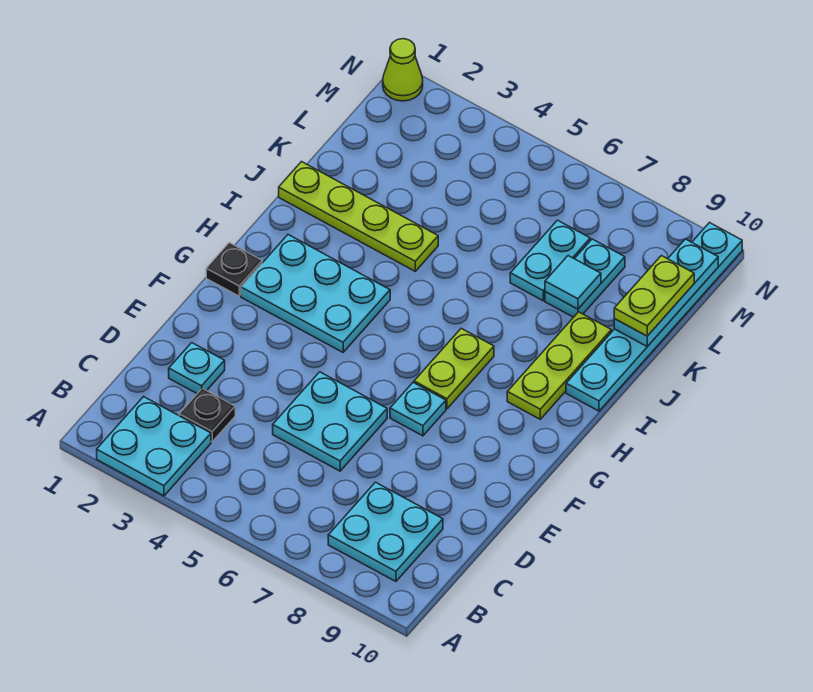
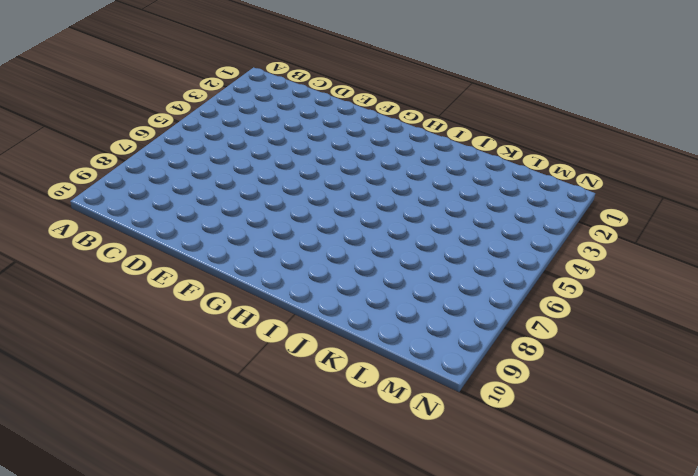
none -> cyan plate A2:B3 level 1
none -> cyan plate B8:C9 level 1
none -> black plate C3 level 1

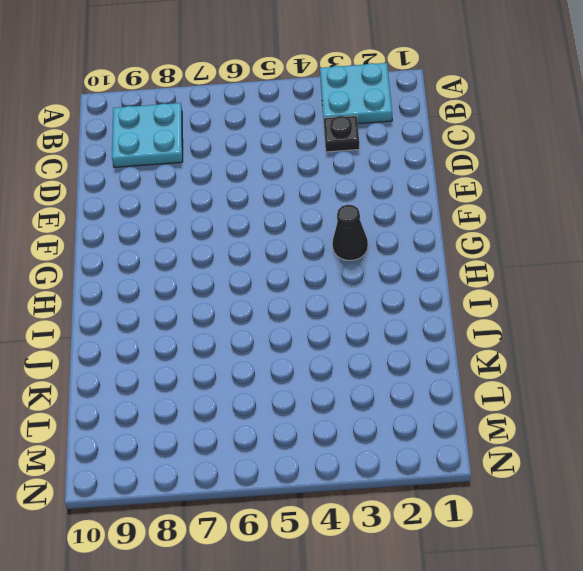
black cone G3 level 1 -> cyan plate G2:H4 level 1
none -> cyan plate D2 level 1
none -> cyan plate D5:E6 level 1
none -> cyan plate F7 level 1

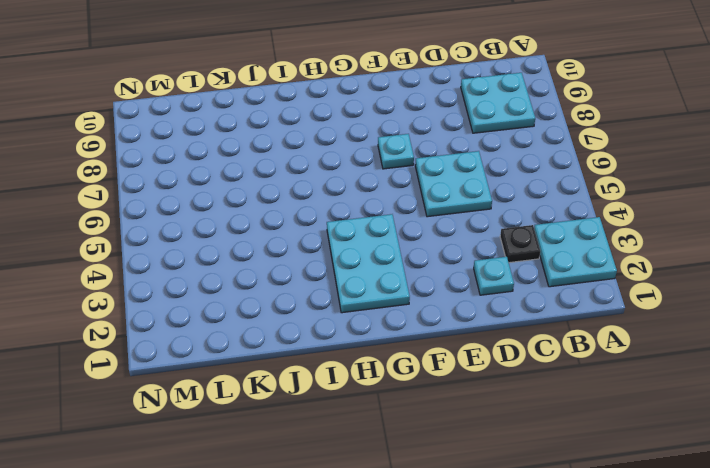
none -> black plate G1 level 1
none -> lime plate G7:H7 level 1
none -> lime plate H9:J9 level 1

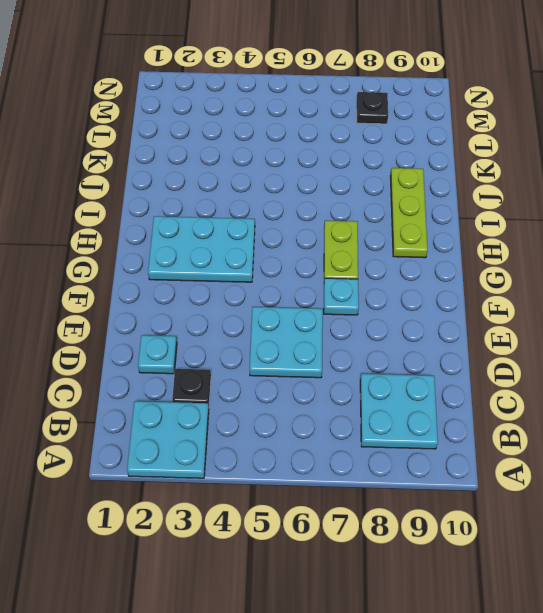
black plate M8 level 1 -> black plate G1 level 1
none -> cyan plate I10:N10 level 1
none -> lime plate J1:J4 level 1
none -> cyan plate K7:L7 level 1

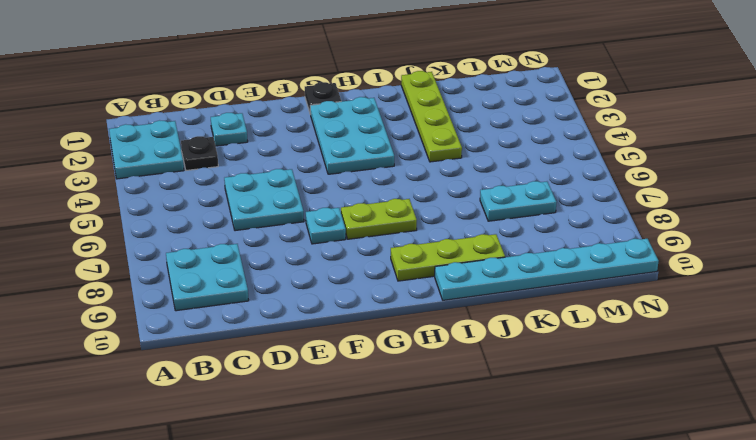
none -> cyan plate K8:L8 level 1
none -> lime cone N1 level 1
none -> cyan tile K8 level 2

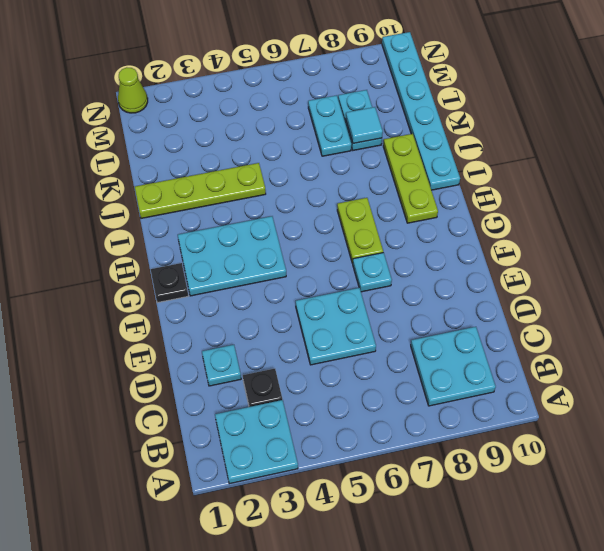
none -> cyan plate K10:M10 level 2
none -> lime plate K10:L10 level 3

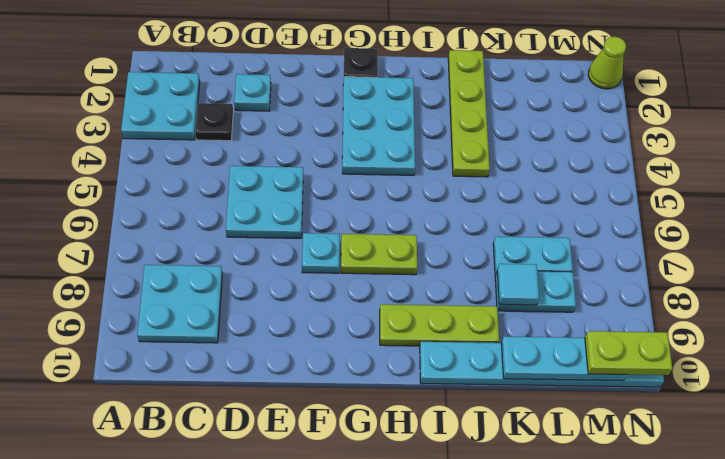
lime plate M10:N10 level 3 -> lime plate K10:L10 level 3

